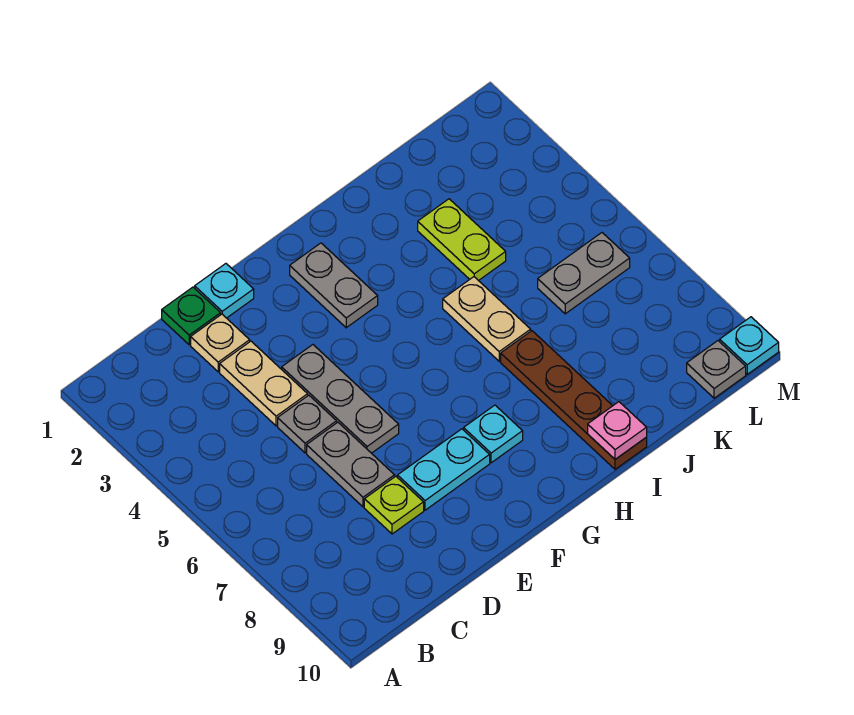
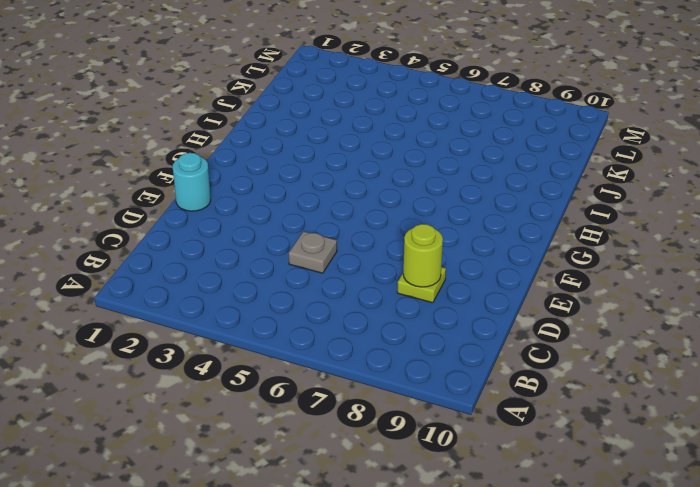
lime round brick D8 level 2 -> none
cyan round brick E1 level 1 -> cyan plate E1 level 1
none -> green plate D1 level 1
none -> tan plate D2 level 1
none -> tan plate D3:D4 level 1

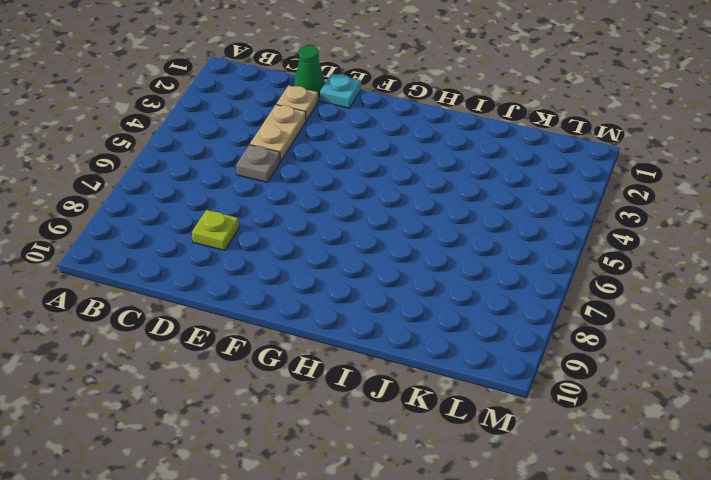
green cone D1 level 1 -> green plate D1 level 1
none -> grey plate D6:D7 level 1
none -> grey plate E4:E6 level 1
none -> cyan plate E8:F8 level 1

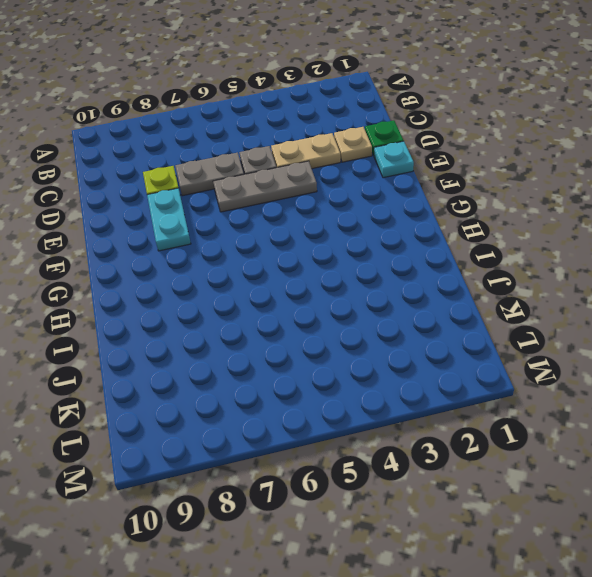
none -> grey plate G2:G3 level 1
none -> cyan plate G8 level 1
none -> tan plate I5:I6 level 1

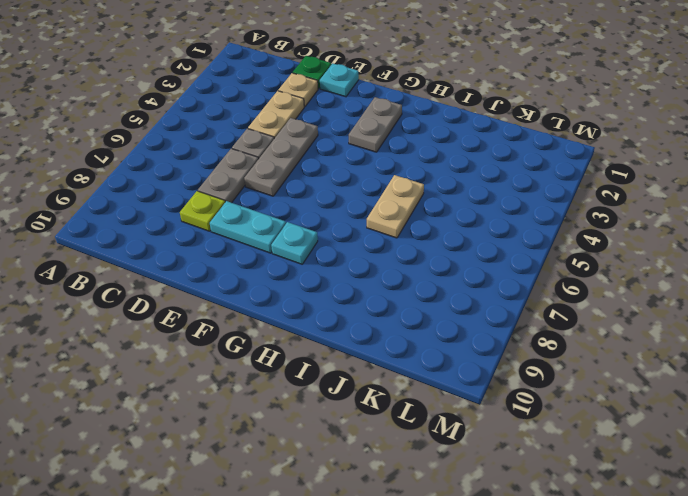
none -> brown plate I7:I10 level 1
none -> lime plate J3:J4 level 1
none -> grey plate K6:L6 level 1

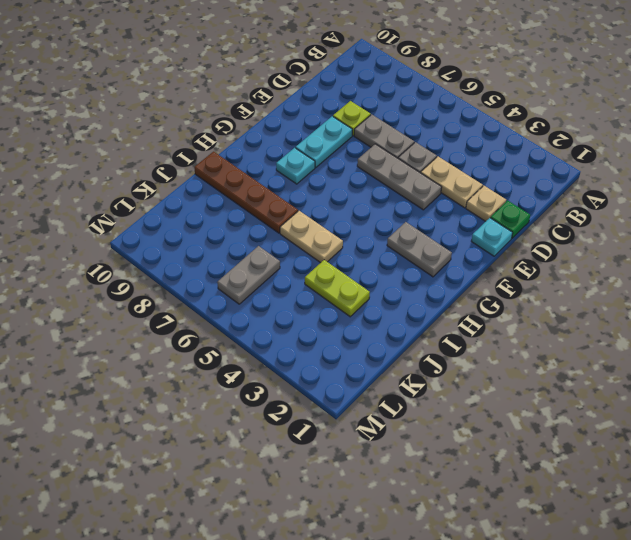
none -> grey plate L10 level 1
none -> cyan plate M10 level 1
none -> pink plate I10 level 2

